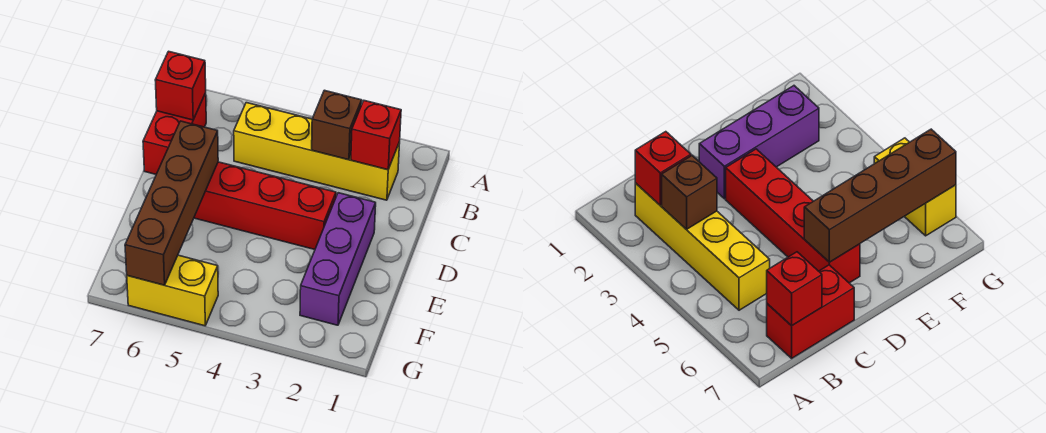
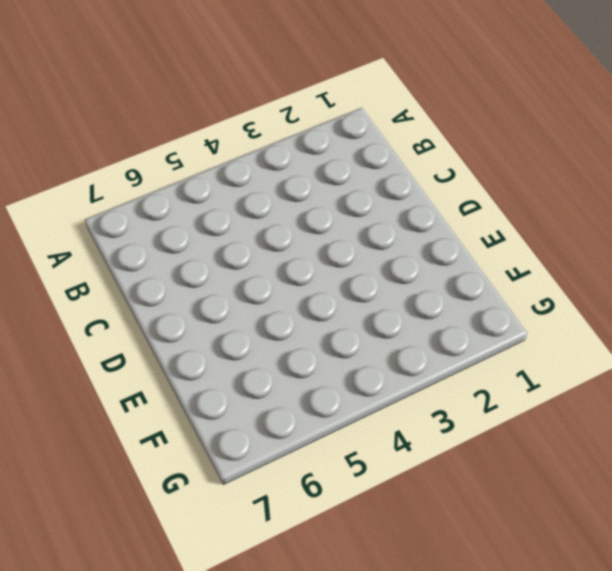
none -> yellow brick B2:B5 level 1
none -> red brick B7:C7 level 1

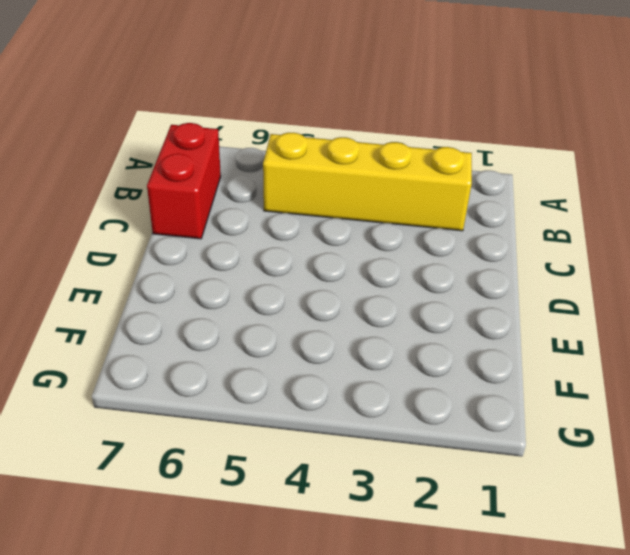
none -> purple brick D2:F2 level 1
none -> red brick D3:D6 level 1

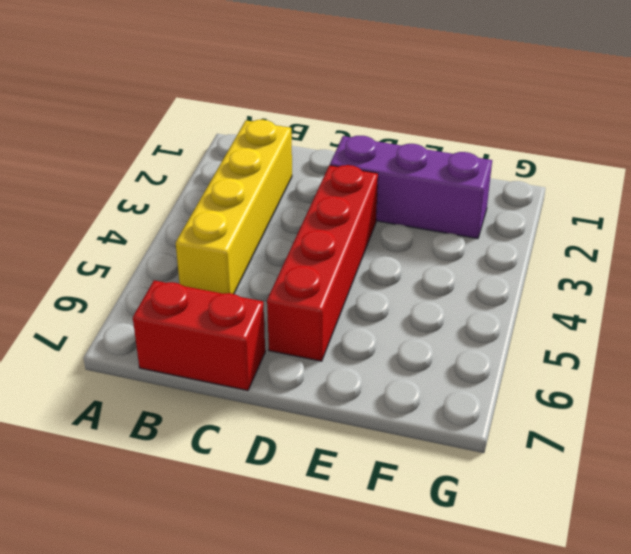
none -> yellow brick G5:G6 level 1
none -> red brick B2 level 2

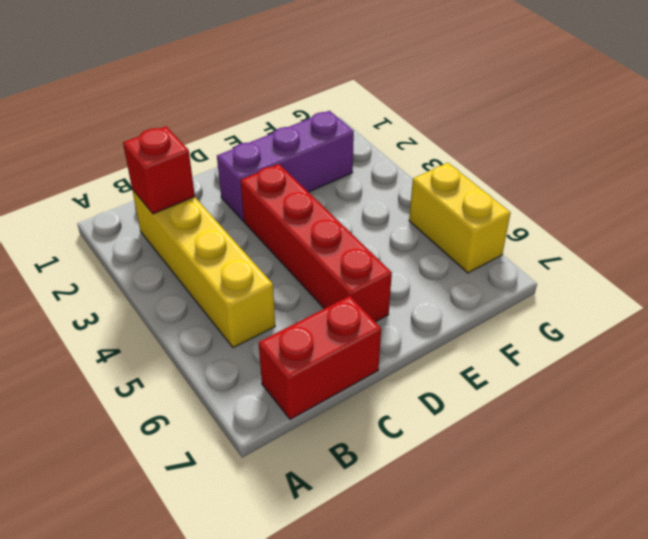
none -> brown brick B3 level 2
none -> red brick B7 level 2

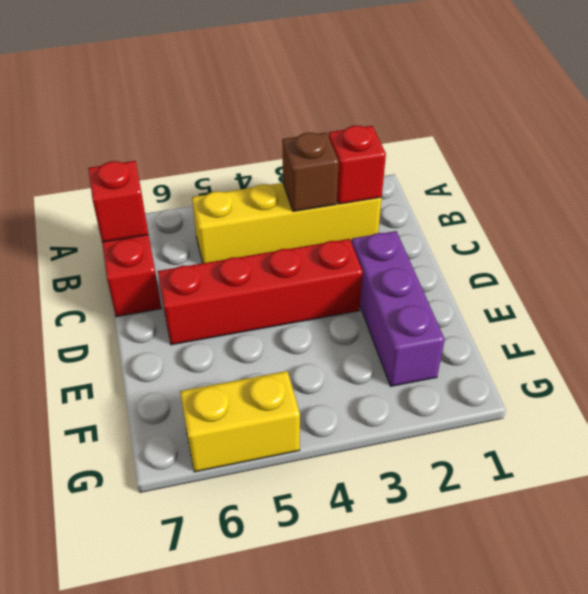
none -> brown brick D6:G6 level 2

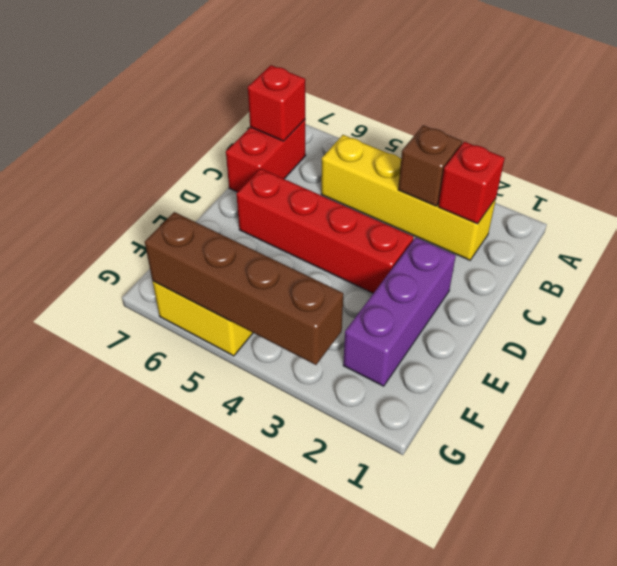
brown brick G3:G6 level 2 -> brown brick D6:G6 level 2

